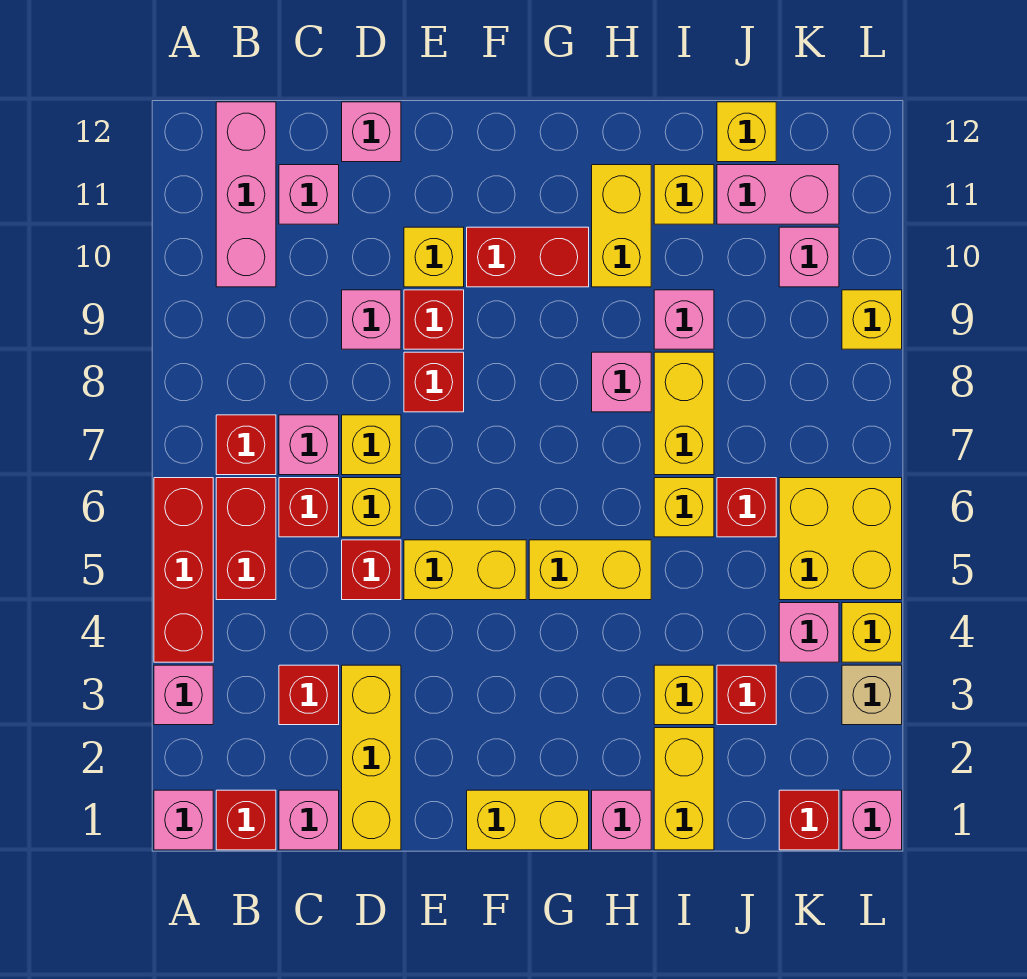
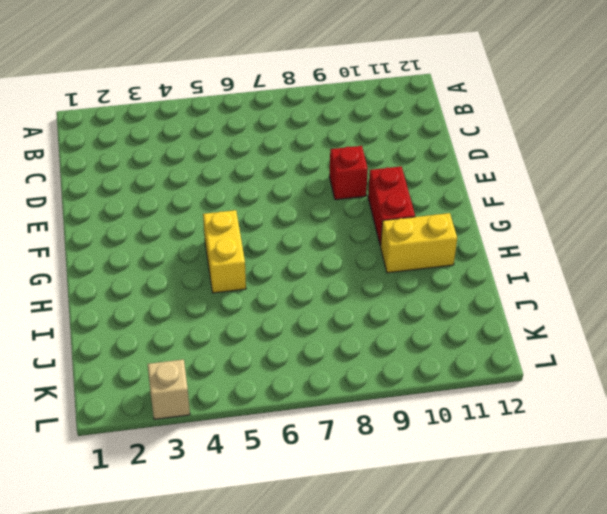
none -> pink brick A1 level 1
none -> pink brick A3 level 1
none -> red brick A4:A6 level 1
none -> red brick B1 level 1

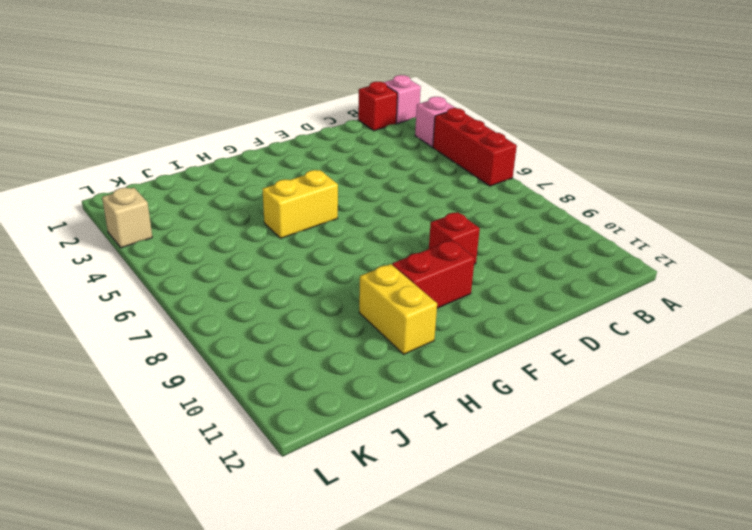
none -> red brick B5:B6 level 1
none -> red brick B7 level 1
none -> pink brick B10:B12 level 1
none -> pink brick C1 level 1

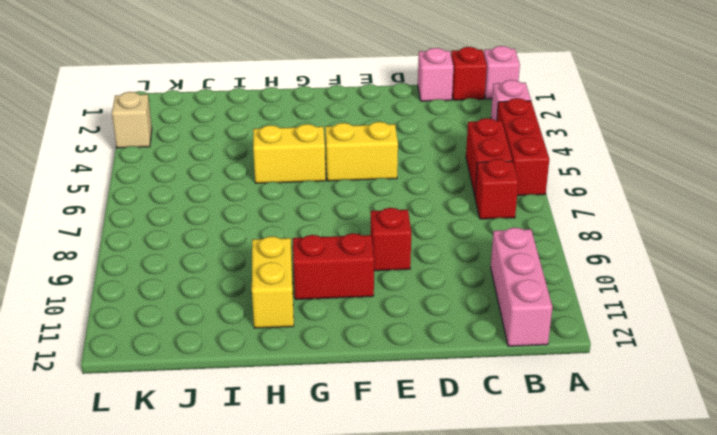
none -> red brick C3 level 1
none -> red brick C6 level 1
none -> pink brick C7 level 1
none -> pink brick C11 level 1

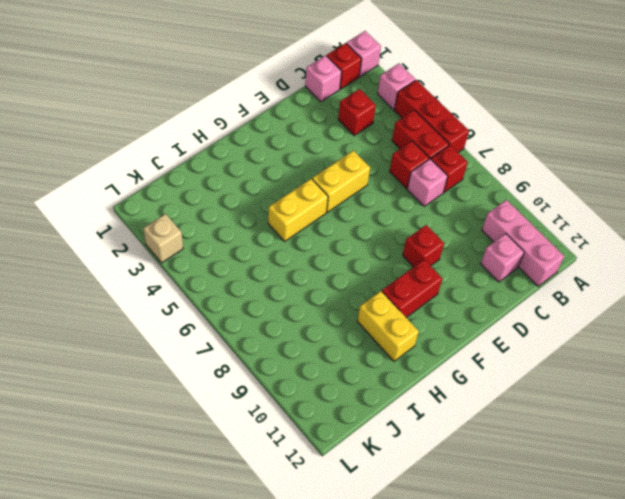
none -> yellow brick D1:D3 level 1
none -> red brick D5 level 1
none -> yellow brick D6 level 1
none -> yellow brick D7 level 1

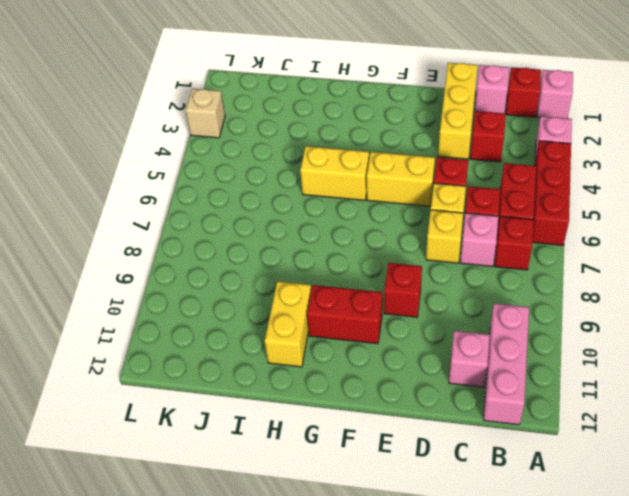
none -> pink brick D9 level 1
none -> pink brick D12 level 1
none -> red brick E8 level 1
none -> yellow brick E10 level 1

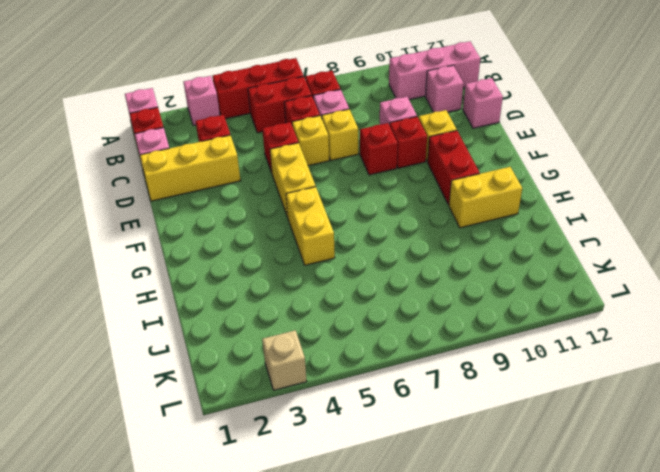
none -> yellow brick F1:G1 level 1
none -> pink brick H1 level 1
none -> pink brick H8 level 1
none -> yellow brick I1:I2 level 1

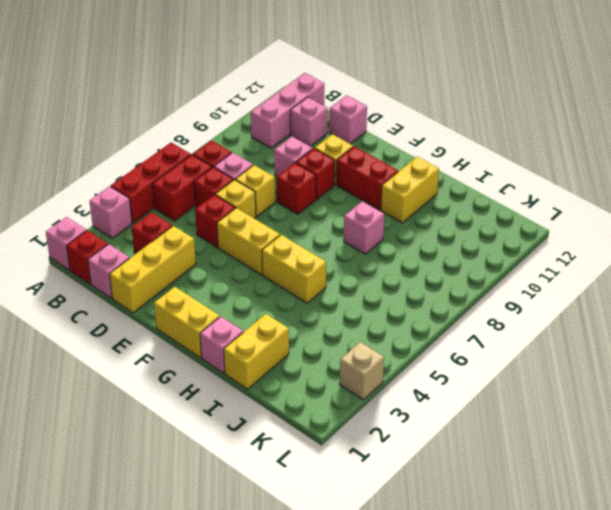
none -> yellow brick I3 level 1
none -> yellow brick I6 level 1
none -> yellow brick I7:I8 level 1
none -> pink brick I9 level 1

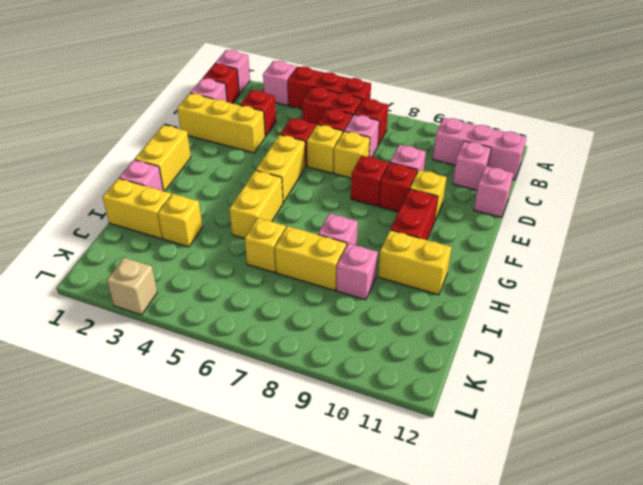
none -> yellow brick I11 level 1
none -> red brick J3 level 1
none -> red brick J6 level 1
none -> pink brick J11:K11 level 1

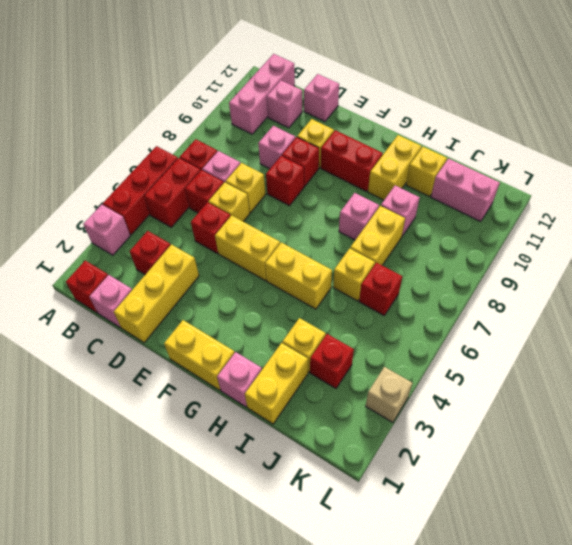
none -> pink brick A1 level 1
none -> yellow brick J12 level 1
none -> red brick K1 level 1
none -> pink brick K4 level 1

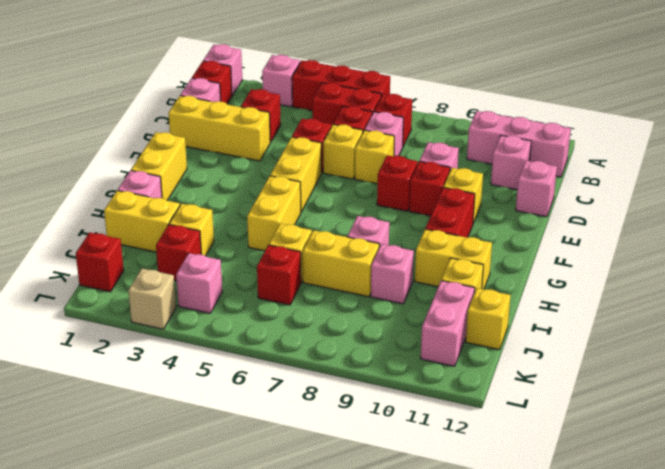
none -> yellow brick K5:L6 level 1
none -> pink brick K10 level 1
none -> pink brick L1 level 1
none -> yellow brick L4 level 1

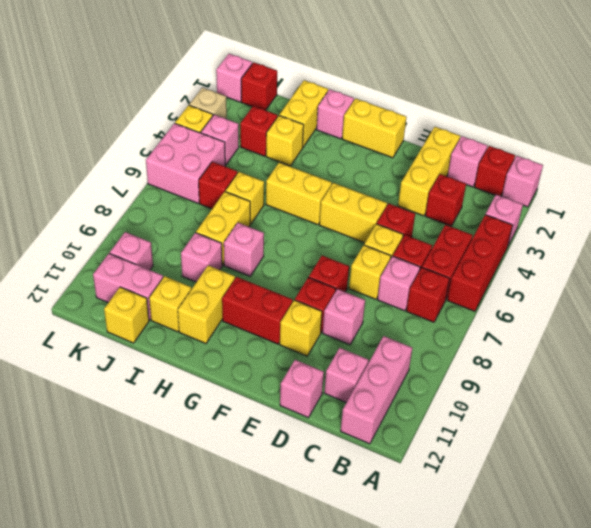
pink brick K5:L6 level 1 -> yellow brick K5:L6 level 1
none -> yellow brick L9 level 1

